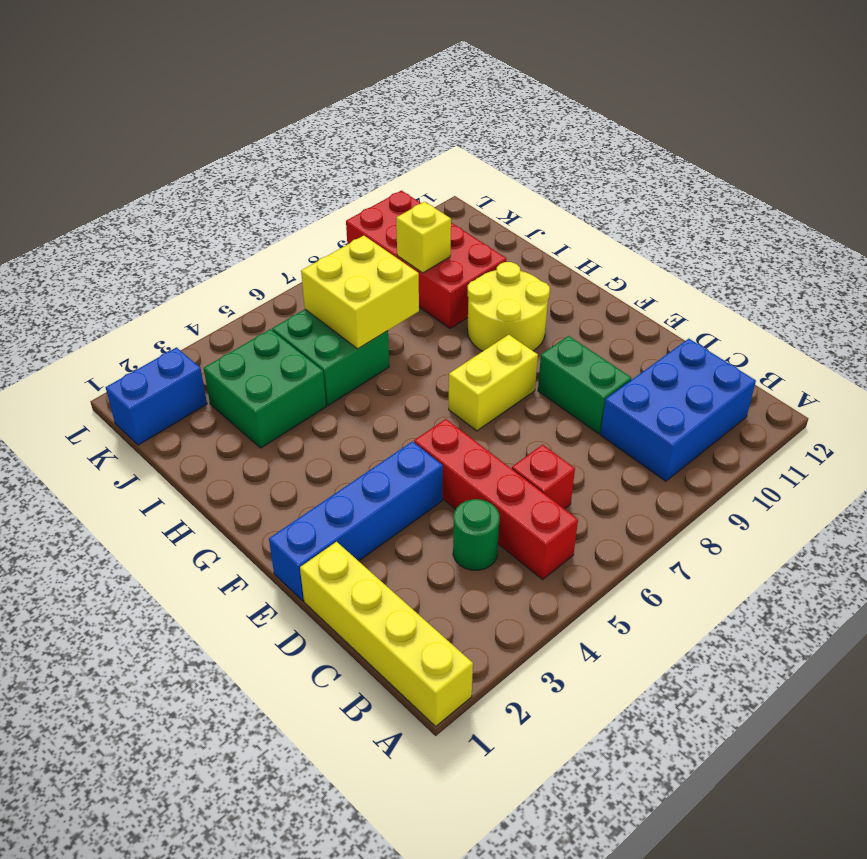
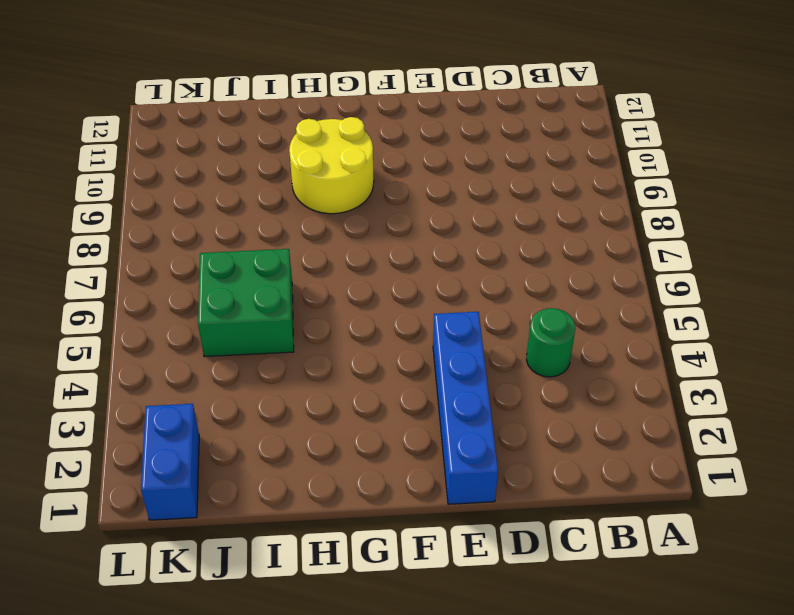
none -> yellow brick A1:D1 level 1
none -> red brick B5:E5 level 1
none -> blue brick B9:C11 level 1

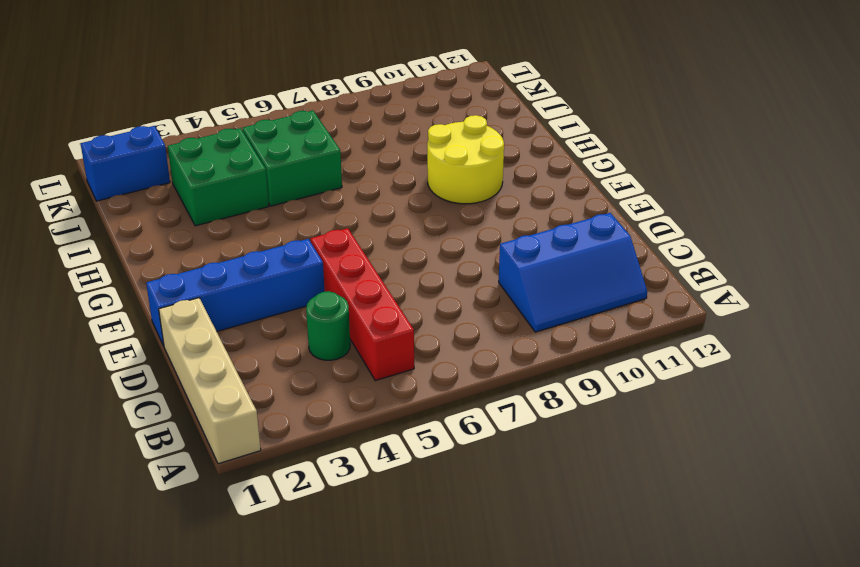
tan brick A1:D1 level 1 -> yellow brick A1:D1 level 1
blue slope B9:C11 level 1 top C -> blue brick B9:C11 level 1
none -> red brick C6 level 1
none -> green brick D9:E9 level 1
none -> yellow brick F7:F8 level 1

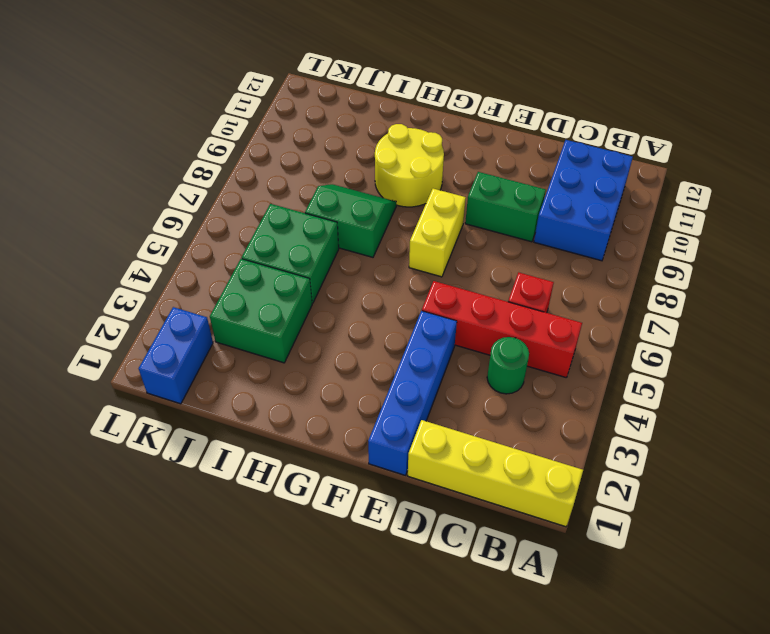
green slope H7:I8 level 1 top 7 -> none
none -> red brick I9:L10 level 1
none -> yellow brick I6:J7 level 2
none -> yellow brick J9 level 2

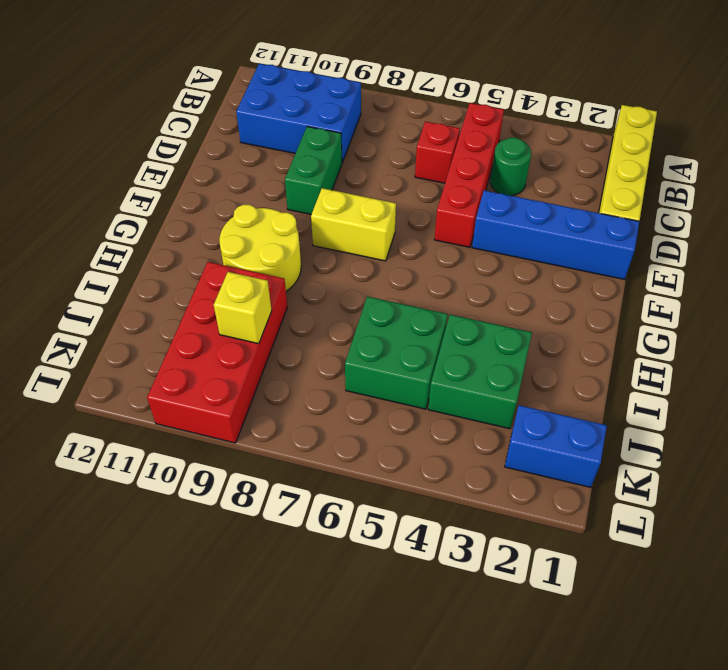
none -> yellow brick I6:J7 level 2

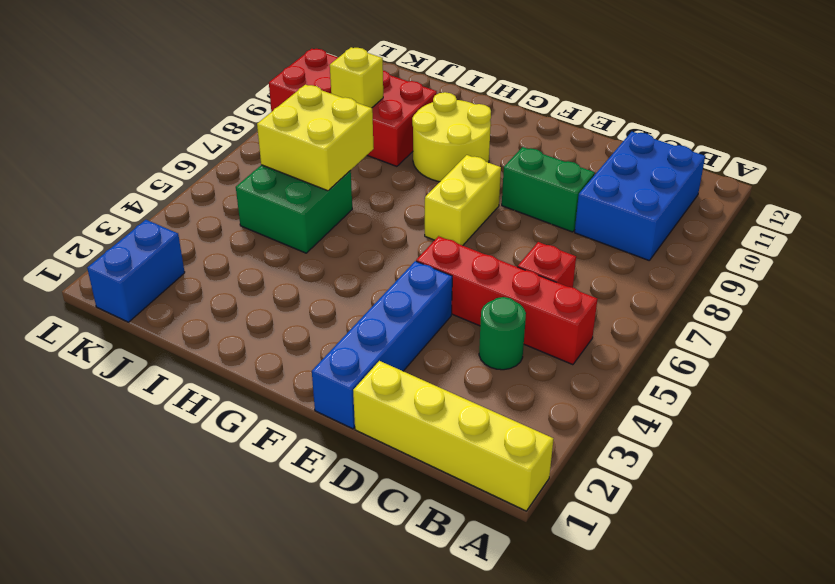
none -> green brick I3:J4 level 1

